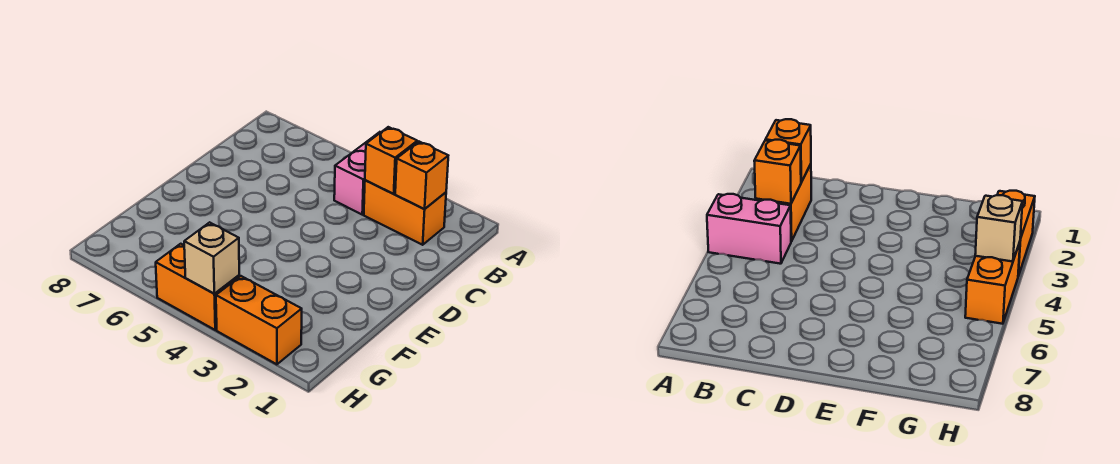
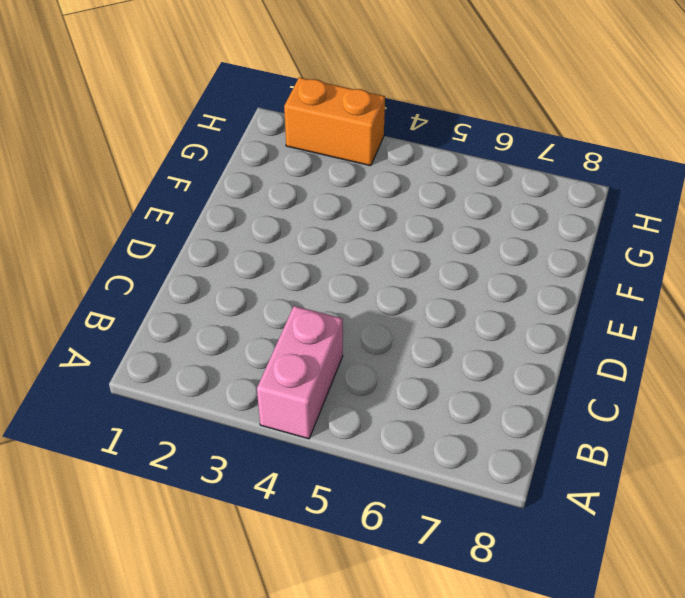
none -> orange brick B2:B3 level 1
none -> orange brick H4:H5 level 1

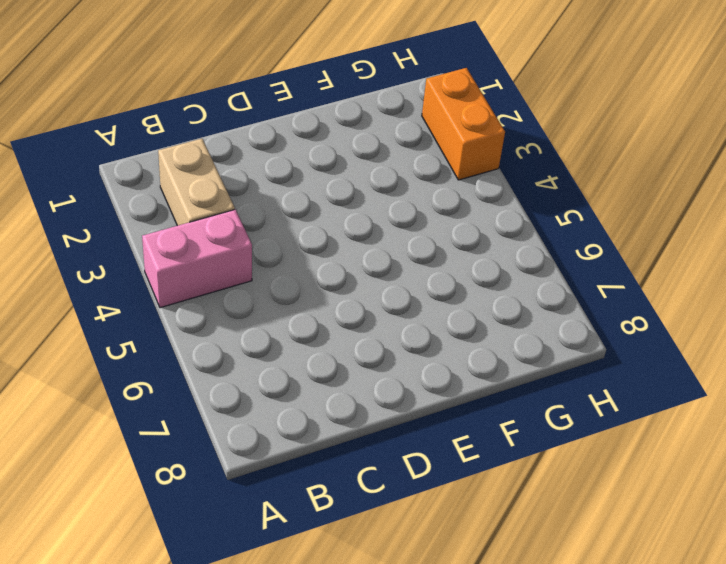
tan brick B2:B3 level 1 -> orange brick B2:B3 level 1
none -> orange brick H4:H5 level 1
none -> orange brick B2 level 2

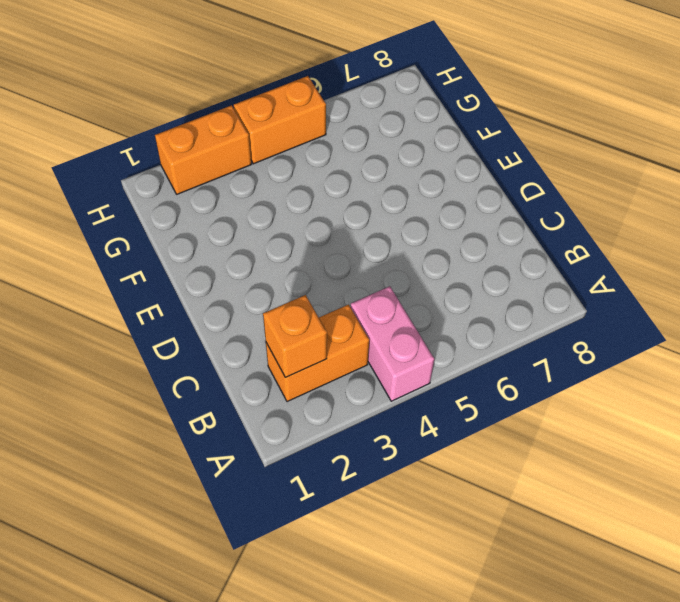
none -> orange brick B3 level 2
none -> tan brick H4 level 2

